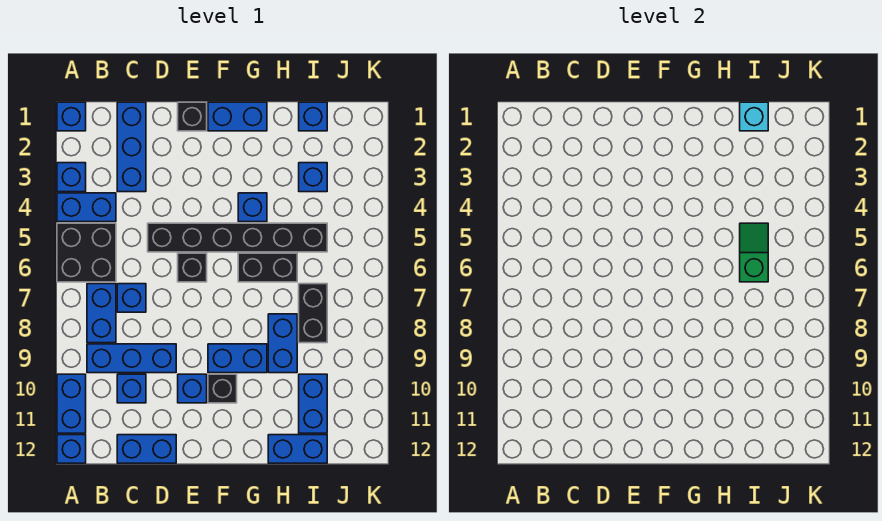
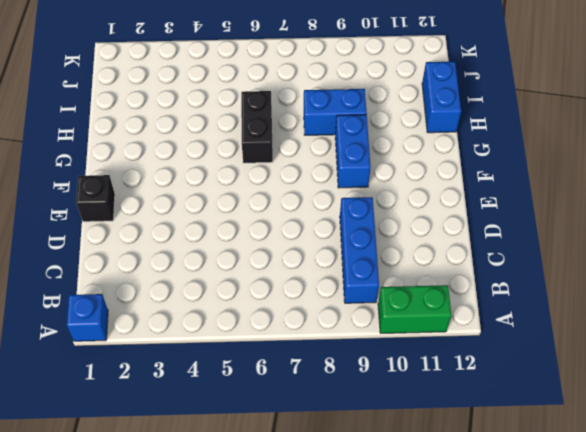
green brick A10:A11 level 1 -> blue brick A10:A11 level 1
none -> blue brick A3 level 1
none -> blue brick A4:B4 level 1
none -> black brick A5:B6 level 1

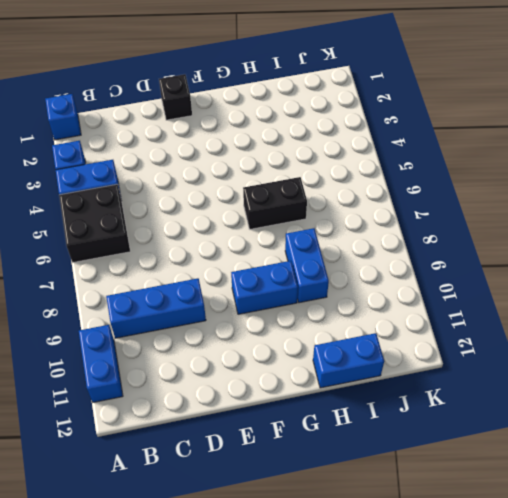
none -> blue brick A12 level 1
none -> blue brick B7:B8 level 1
none -> blue brick C1:C3 level 1

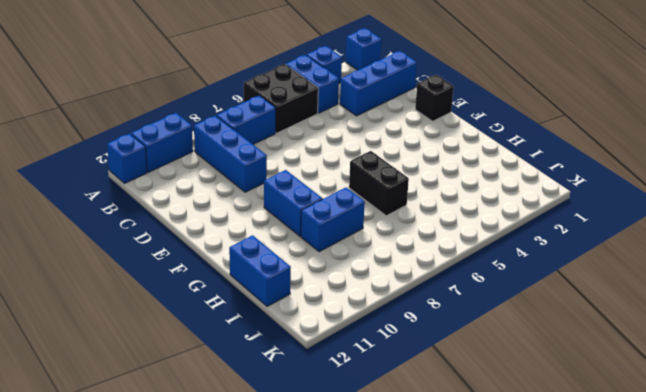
none -> blue brick C7 level 1
none -> blue brick C10 level 1
none -> blue brick C12:D12 level 1

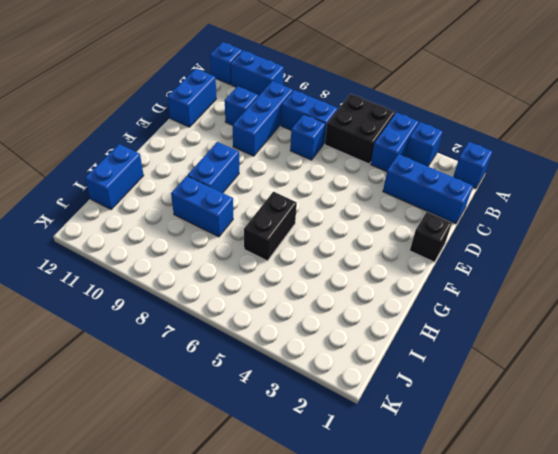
none -> black brick D5:I5 level 1
none -> black brick E6 level 1
none -> blue brick E10 level 1

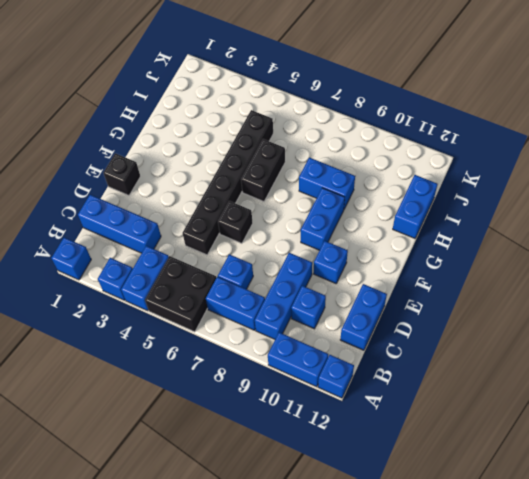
none -> blue brick F1:G1 level 1
none -> black brick F10 level 1
none -> blue brick G4 level 1

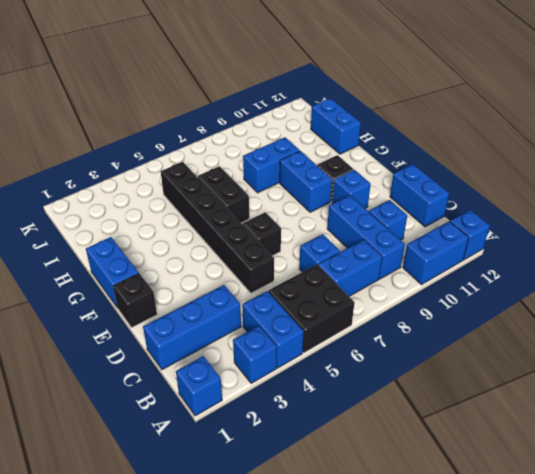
none -> blue brick G4 level 1
none -> blue brick I1 level 1
none -> blue brick I3 level 1

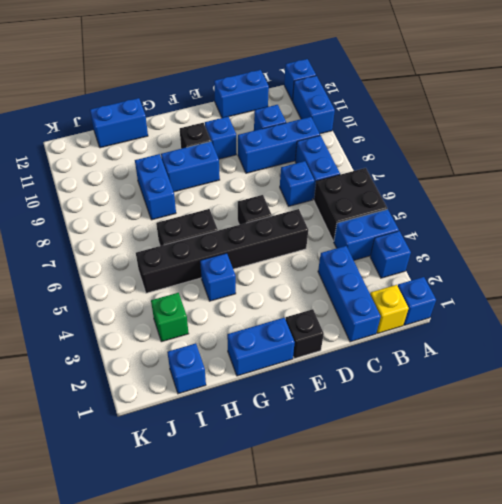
yellow brick B1 level 1 -> none
green brick I3 level 1 -> blue brick I3 level 1
none -> black brick I7:I8 level 1
none -> blue brick I10:I11 level 1
none -> cyan brick I1 level 2

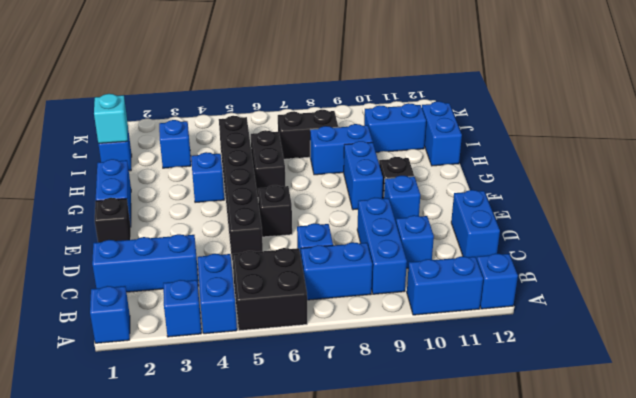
none -> green slope I5:I6 level 2 top 6

